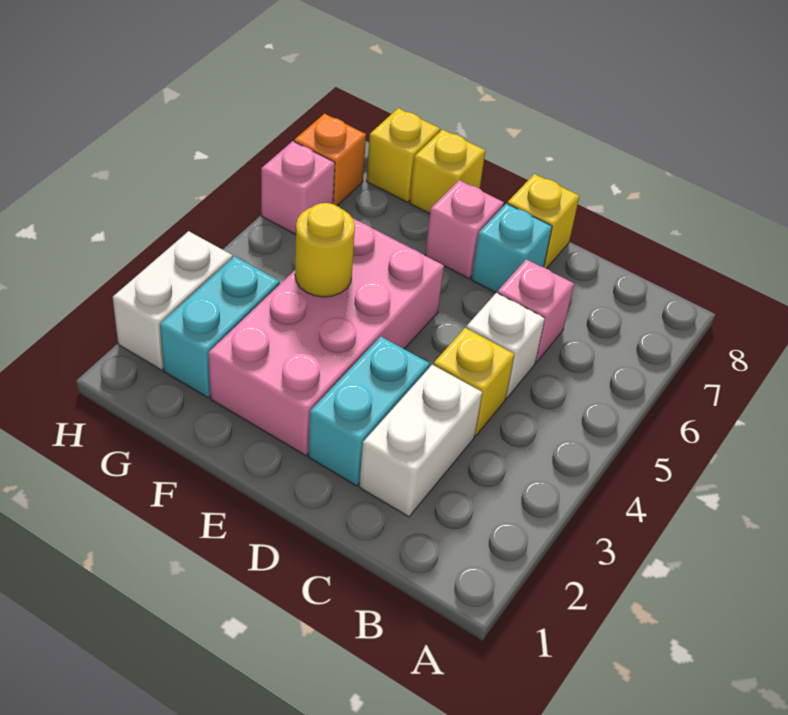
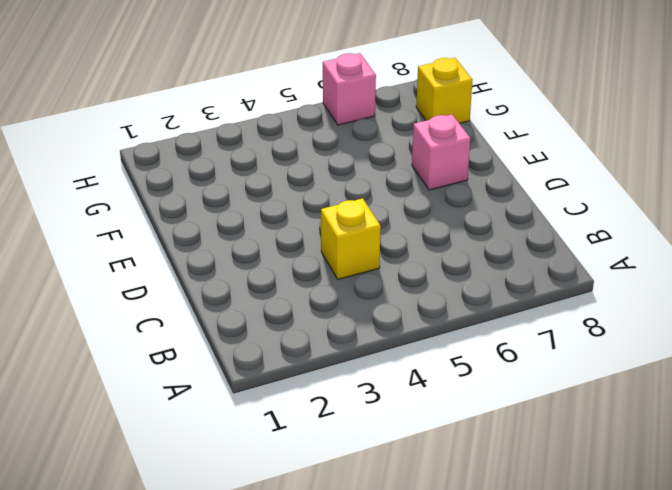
none -> white brick C2:C3 level 1
none -> white brick C5 level 1
none -> pink brick C6 level 1

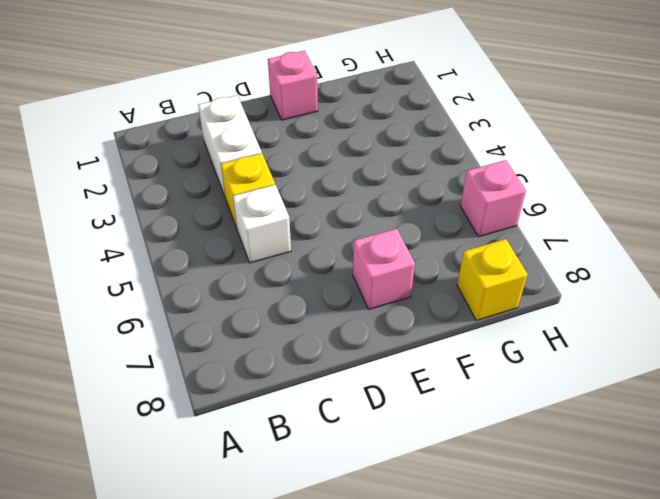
pink brick E1 level 1 -> pink brick C6 level 1
none -> cyan brick D2:D3 level 1
none -> cyan brick D7 level 1
none -> yellow brick D8 level 1

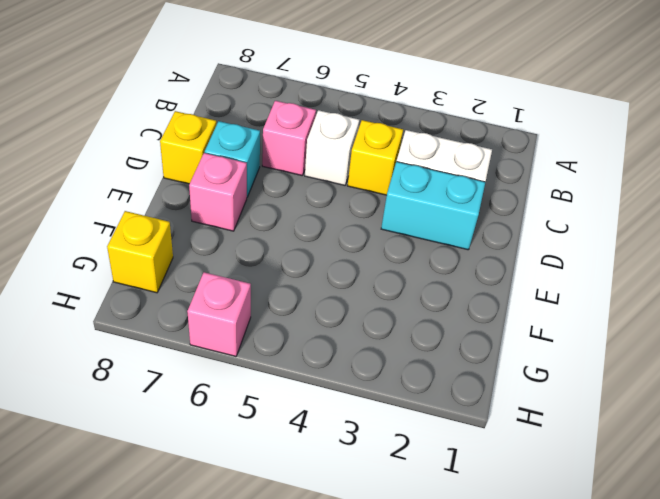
none -> pink brick E2:F5 level 1
none -> yellow brick F8 level 1
none -> cyan brick G2:G3 level 1

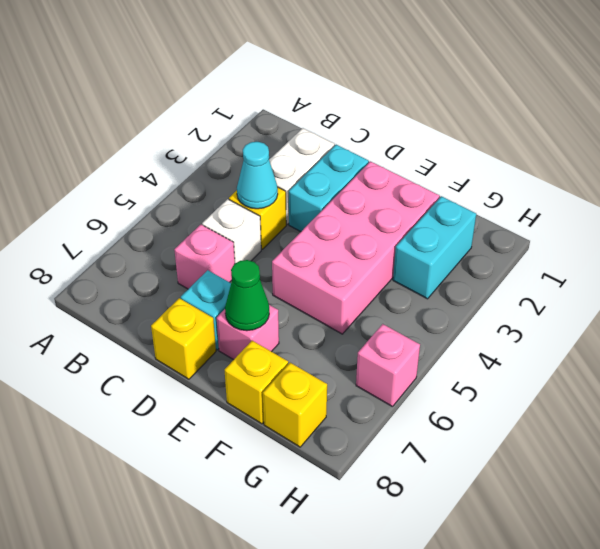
cyan cone C4 level 2 -> none
green cone E7 level 2 -> none
none -> white brick H2:H3 level 1
none -> orange brick H7 level 1
none -> yellow round brick F4 level 2

